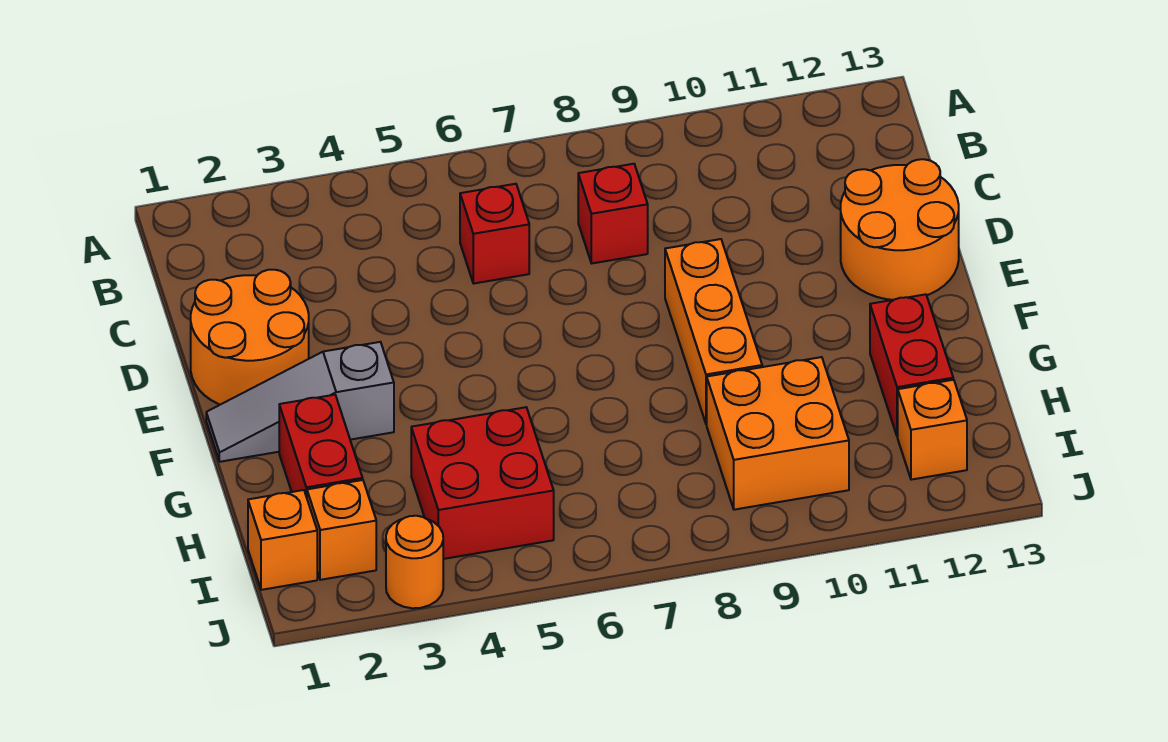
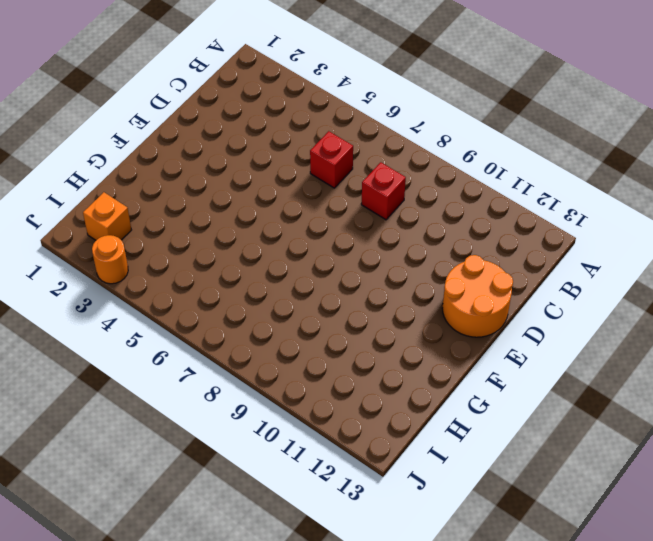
none -> orange round brick D1:E2 level 1
none -> orange brick E9:G9 level 1
none -> grey slope F1:F3 level 1 top 3

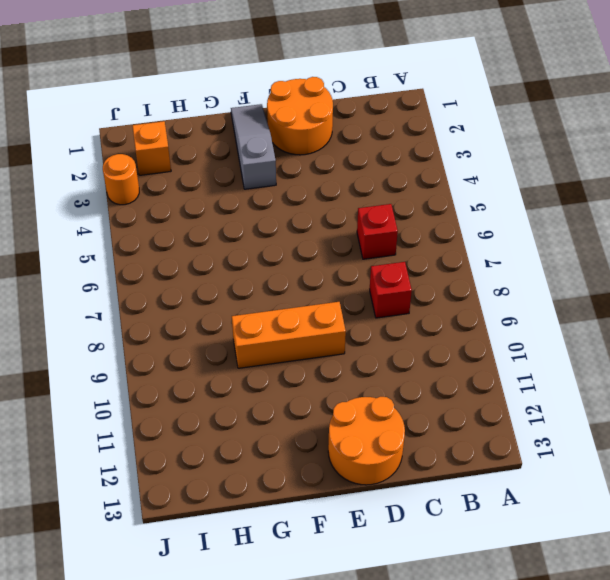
none -> red brick G2:H2 level 1
none -> red brick G12:H12 level 1
none -> red brick H4:I5 level 1

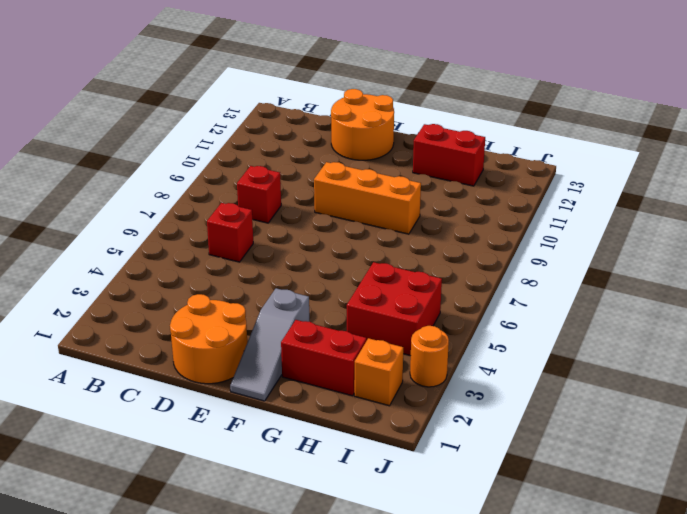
none -> orange brick H9:I10 level 1
none -> orange brick I1 level 1
none -> orange brick I12 level 1

